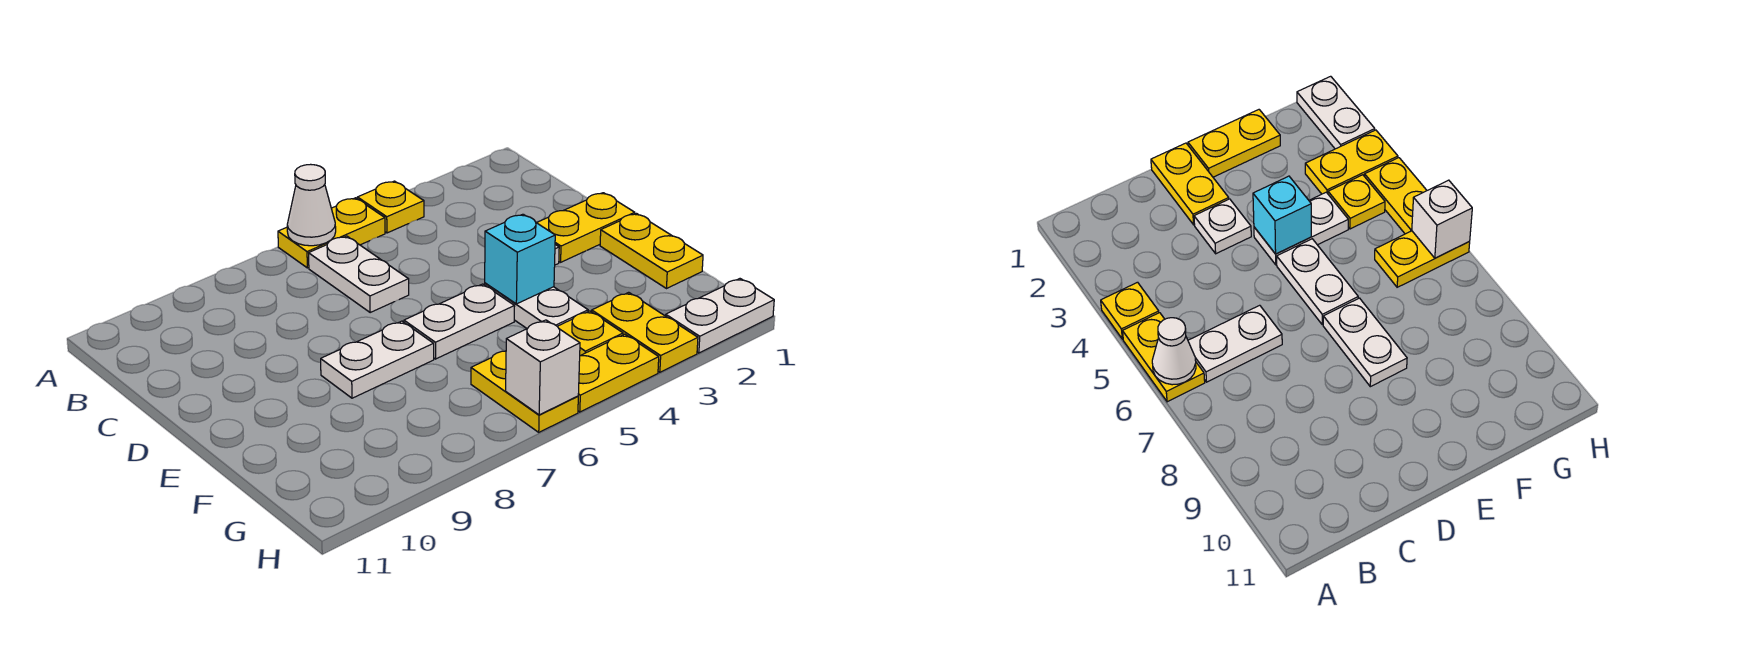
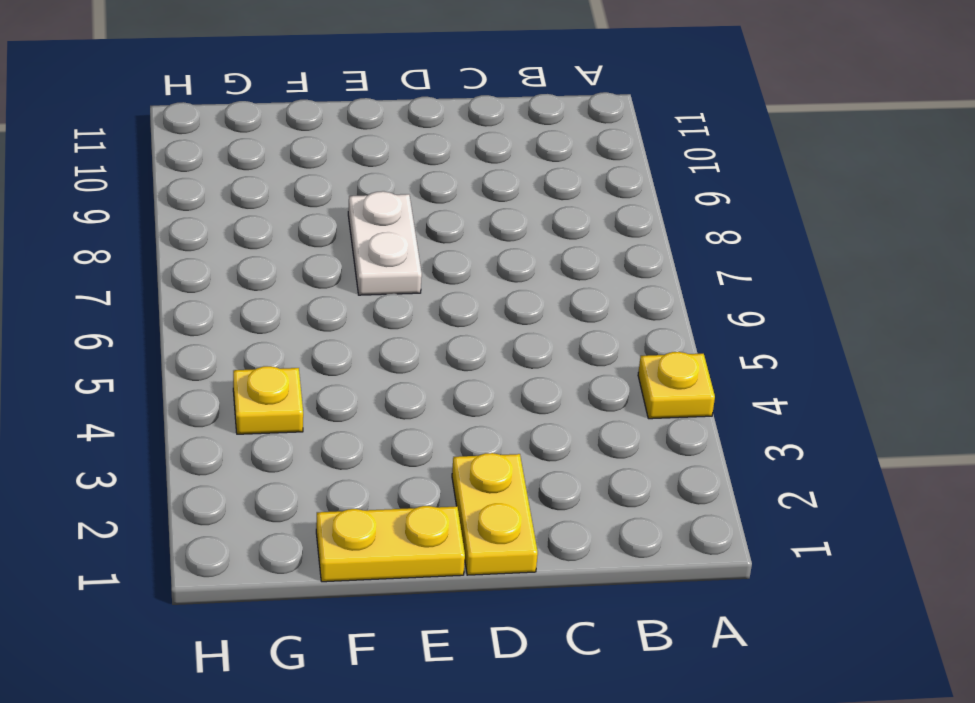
none -> yellow plate A5:A6 level 1
none -> white plate B6:C6 level 1
none -> white plate D3 level 1

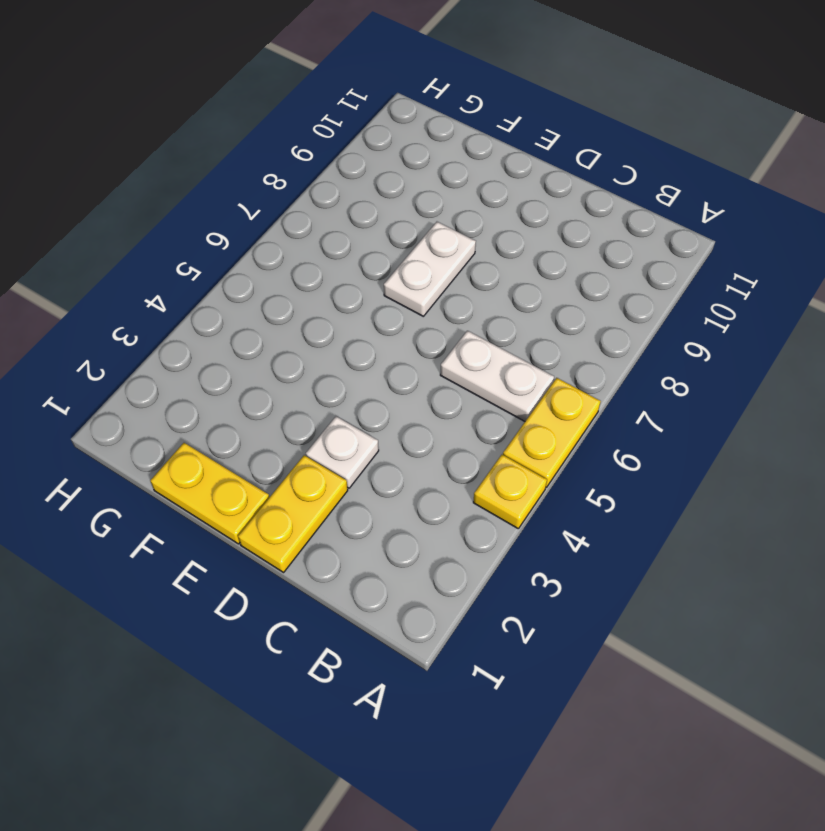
none -> white plate E4:F4 level 1
none -> white plate E5:E6 level 1
none -> yellow plate G3:H3 level 1

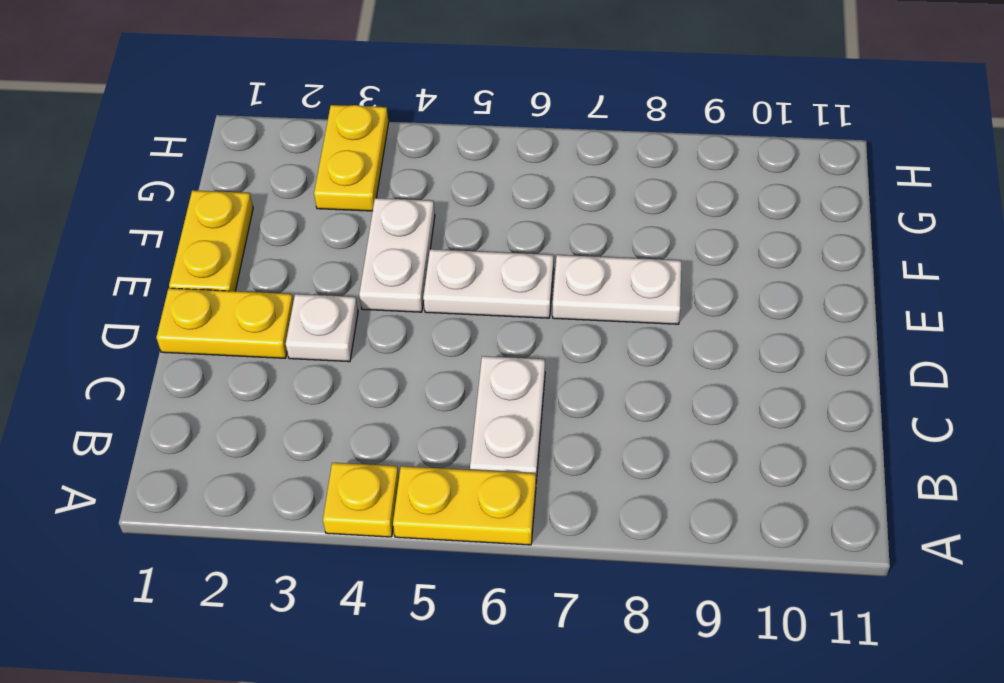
none -> yellow plate G4 level 1
none -> yellow plate G6:H6 level 1
none -> white plate H1:H2 level 1

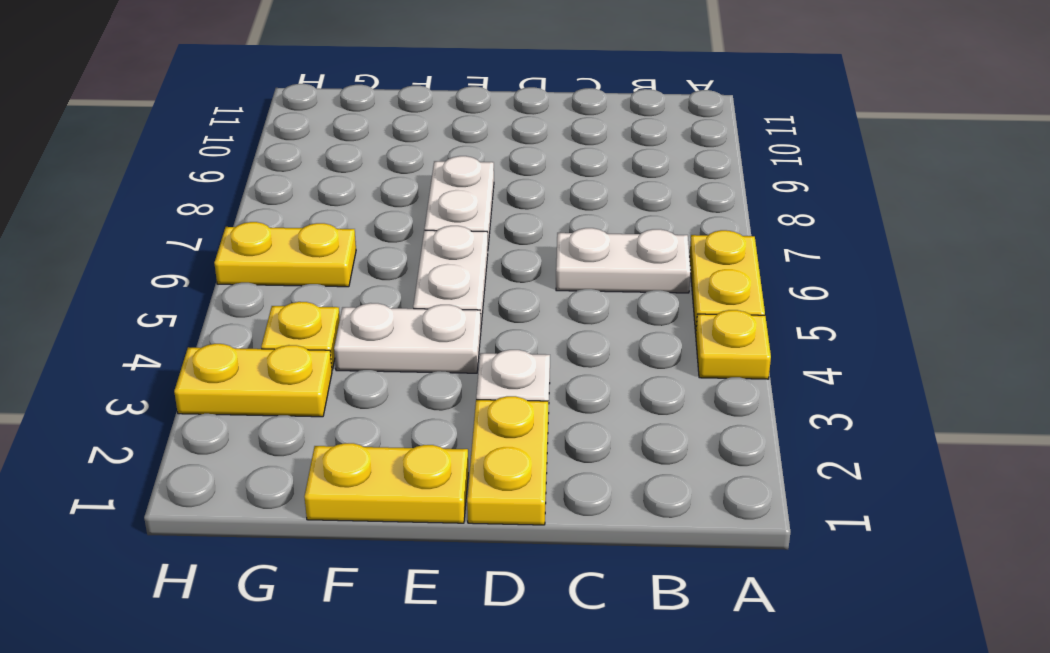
none -> white plate H1:H2 level 1
none -> yellow plate H4:H5 level 1
none -> white cone A6 level 2

